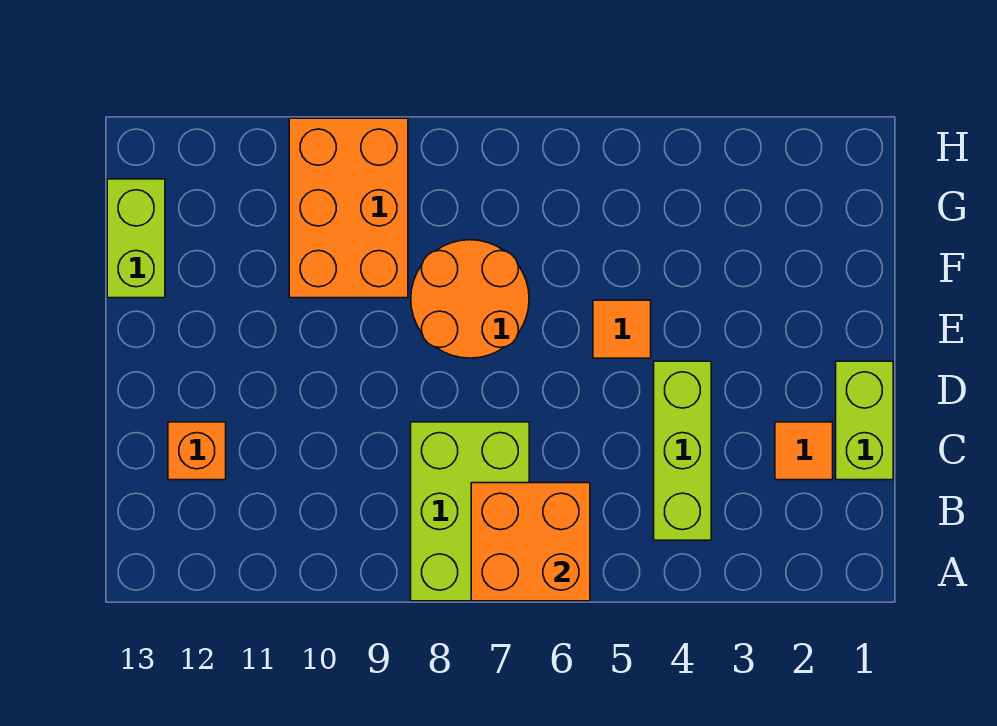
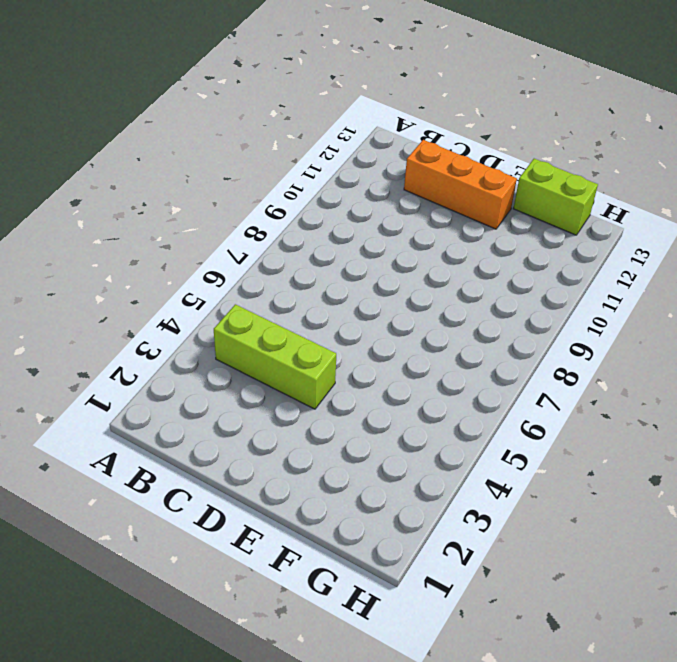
orange brick C12:E12 level 1 -> orange brick C12 level 1
none -> lime brick A7:C8 level 1
none -> lime brick C1:D1 level 1

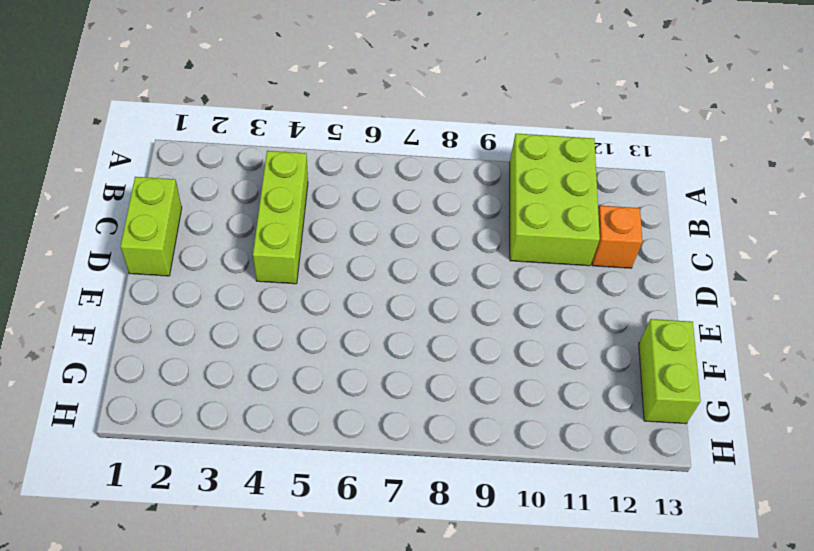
lime brick A10:C11 level 1 -> lime brick A7:C8 level 1
none -> orange tile C2 level 1
none -> orange tile E5 level 1

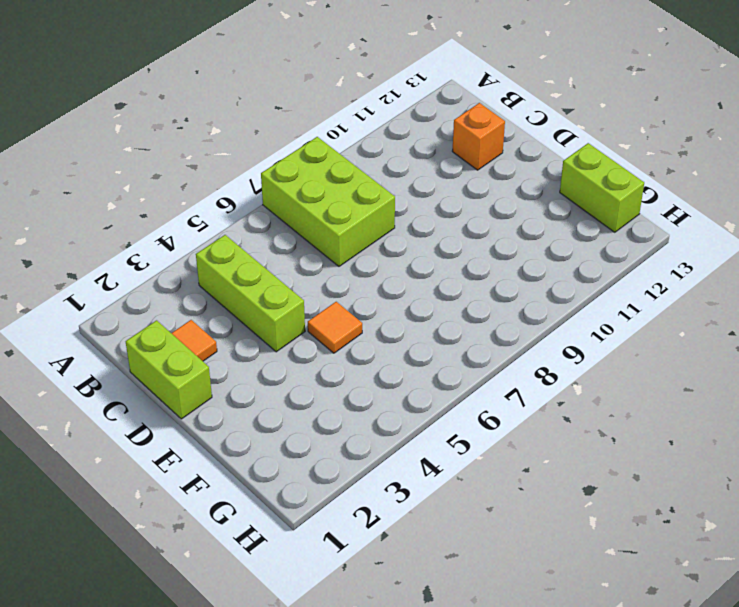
none -> orange round brick E7:F8 level 1
none -> orange brick F9:H10 level 1

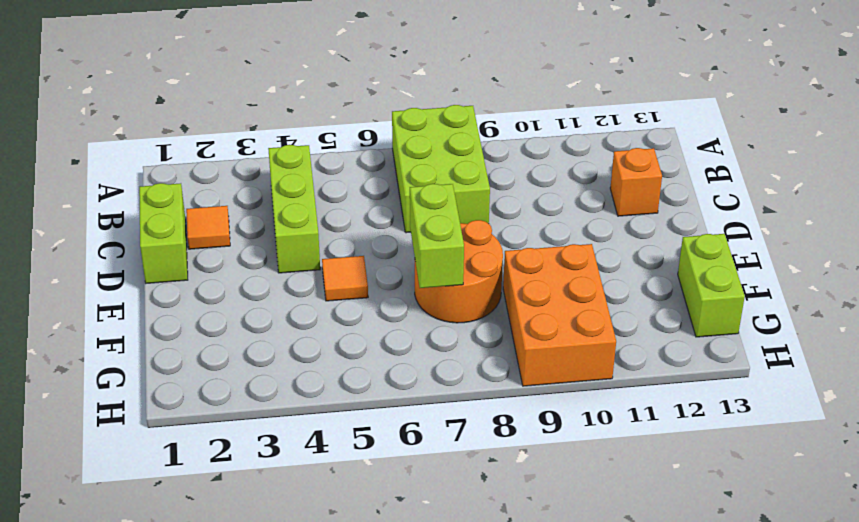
lime brick E7:F7 level 2 -> none
none -> orange brick A6:B7 level 2

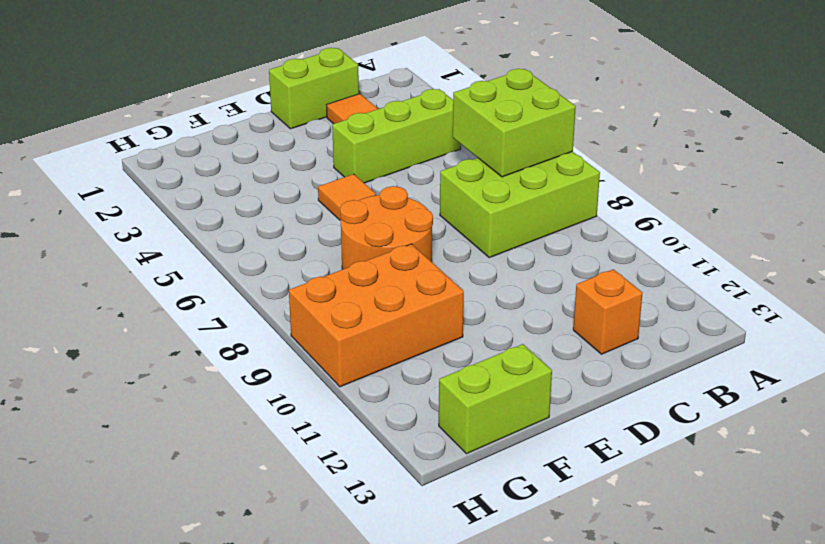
lime brick A6:B7 level 2 -> orange brick A6:B7 level 2

